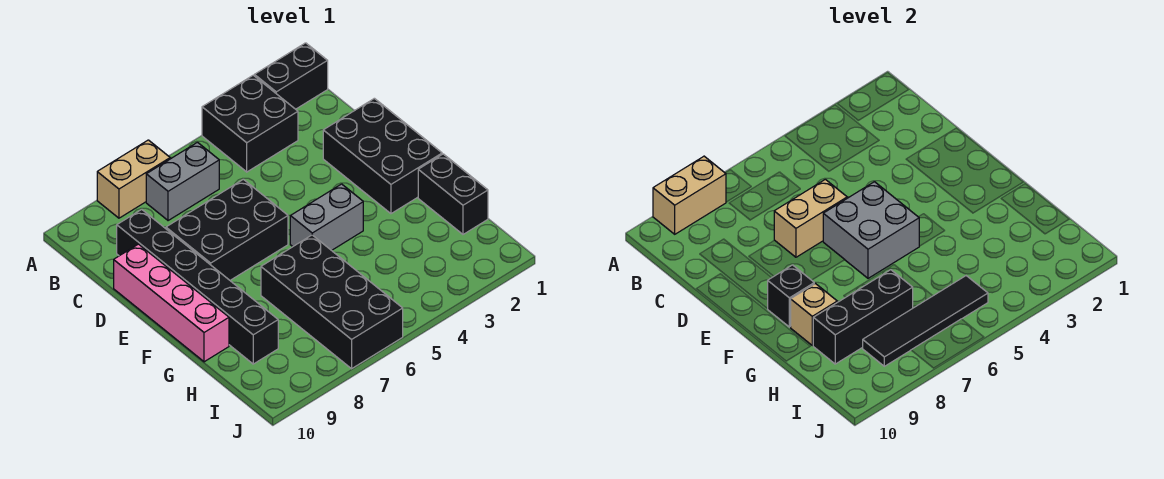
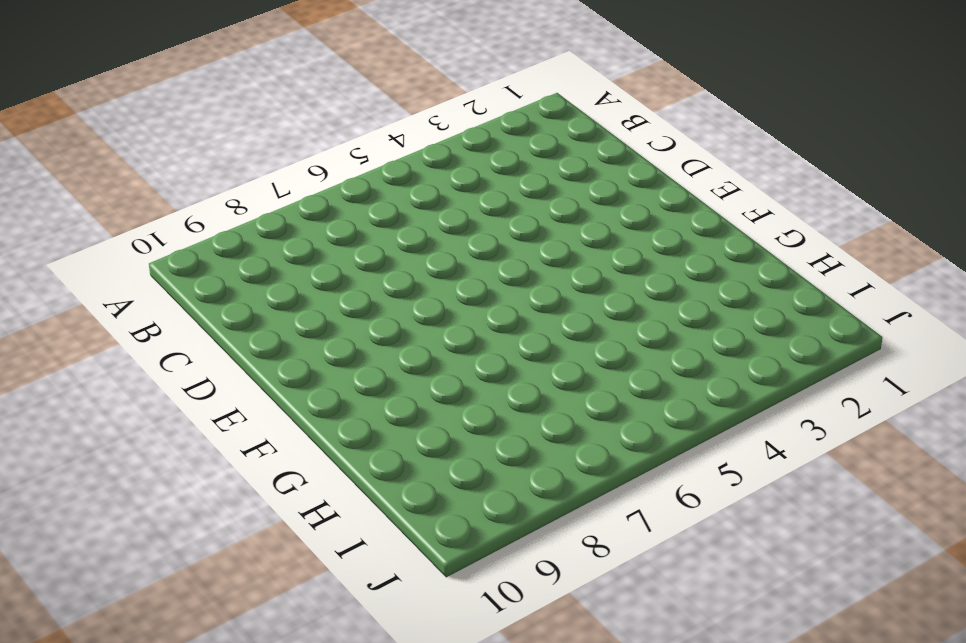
none -> black brick A1:A2 level 1
none -> black brick A3:B4 level 1
none -> tan brick A7:A8 level 1

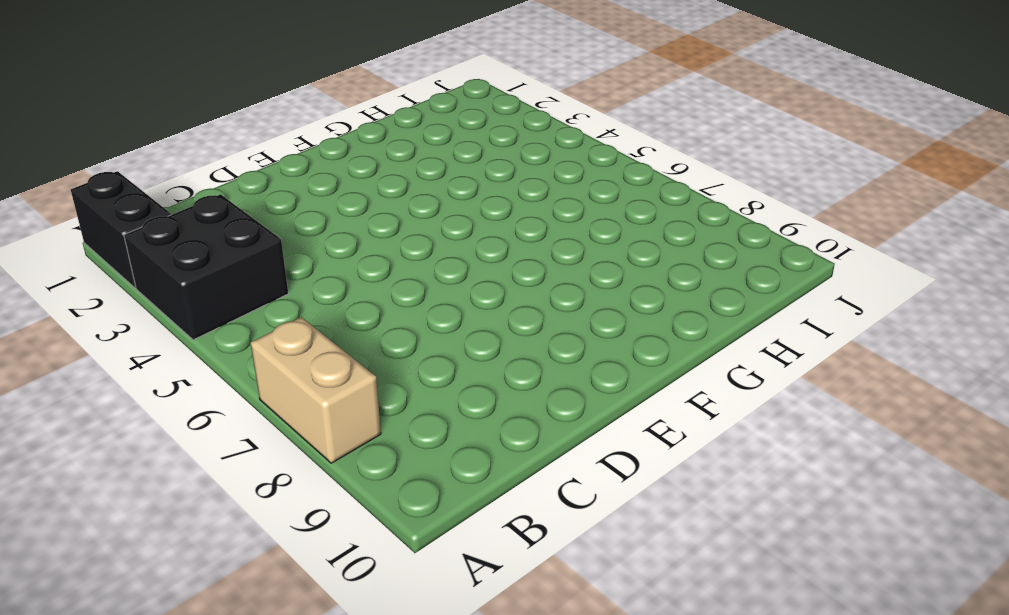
none -> grey brick B6:B7 level 1
none -> black brick C9:H9 level 1
none -> black brick D1:F2 level 1

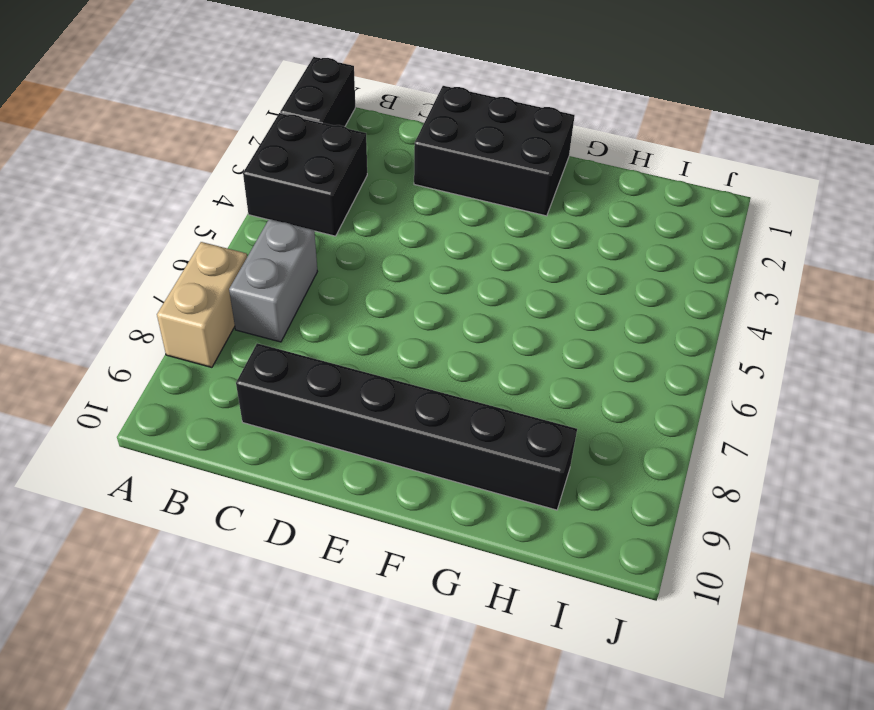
none -> black brick D6:E8 level 1
none -> pink brick D10:G10 level 1
none -> grey brick F4:F5 level 1

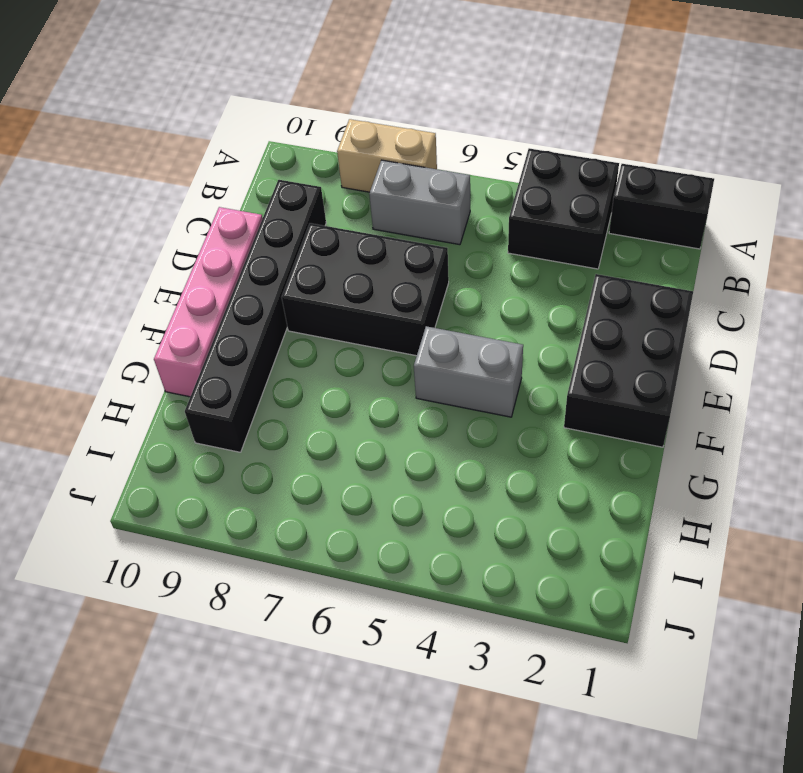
none -> black brick G1:H1 level 1
none -> black brick G6:J7 level 1
none -> tan brick A8:A9 level 2

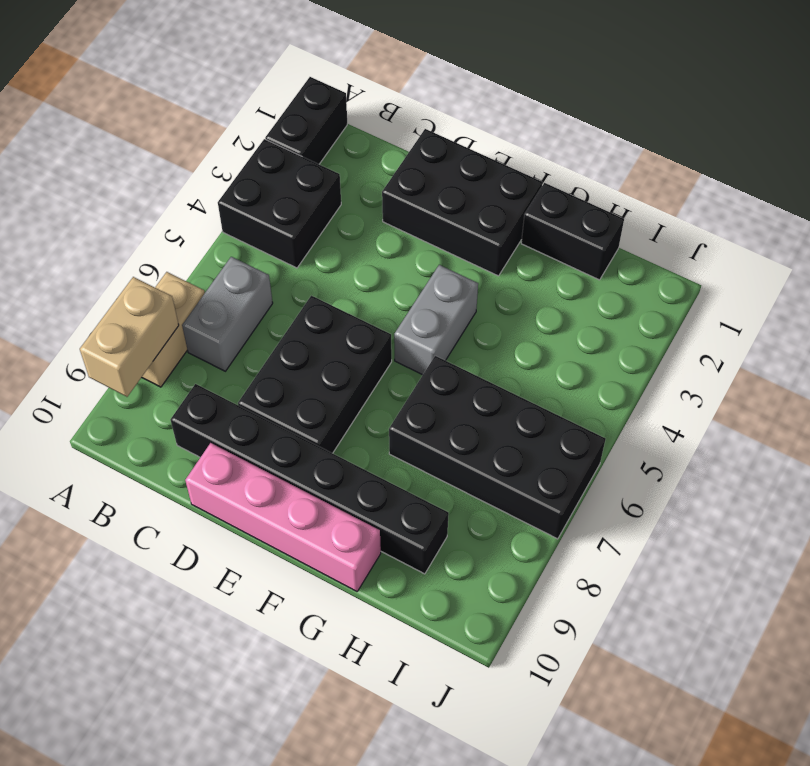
none -> tan brick D6:D7 level 2
none -> grey brick E5:F6 level 2
none -> black brick F9 level 2

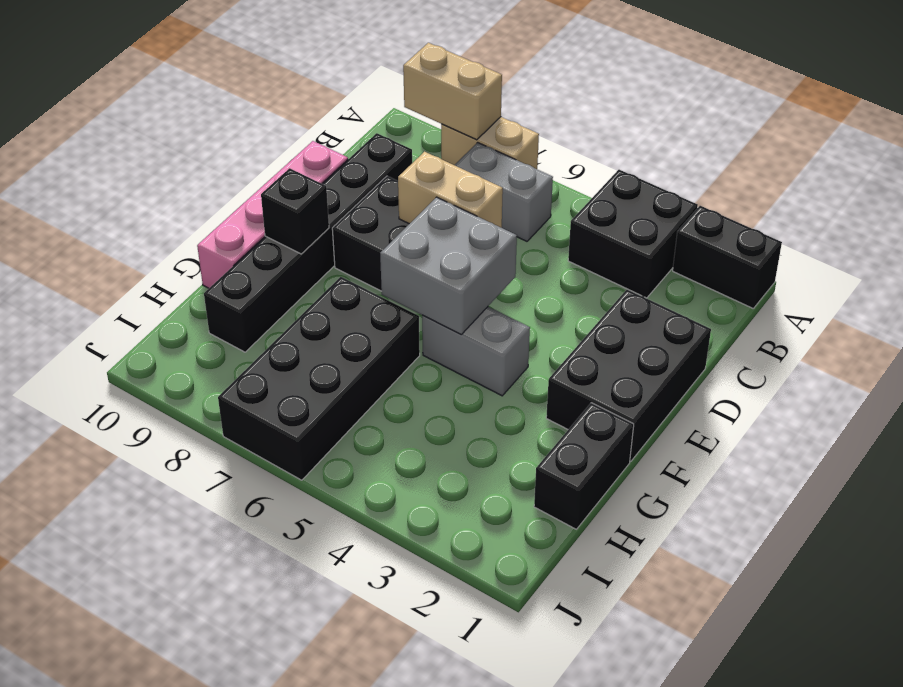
none -> tan brick G9 level 2
none -> black brick H7:H9 level 2
none -> black tile I5:I8 level 2

